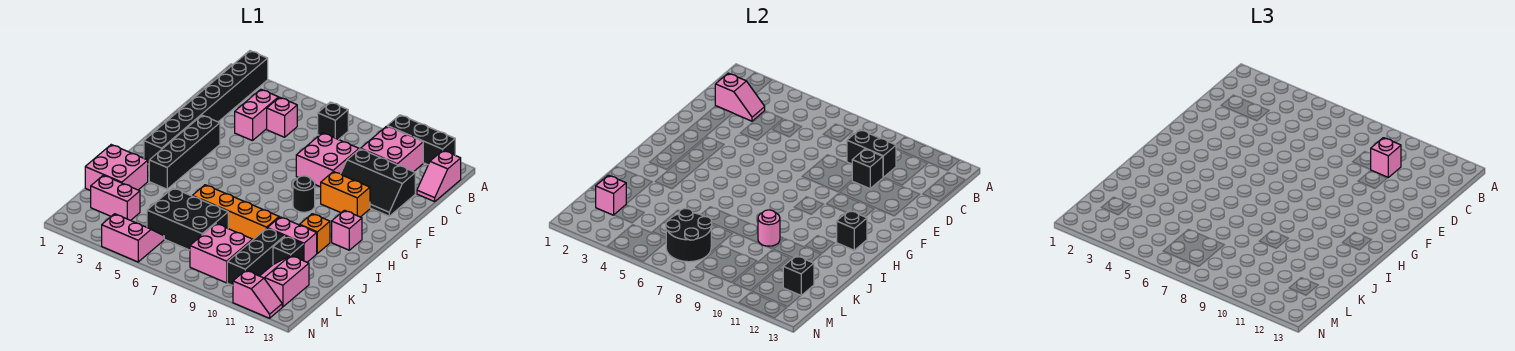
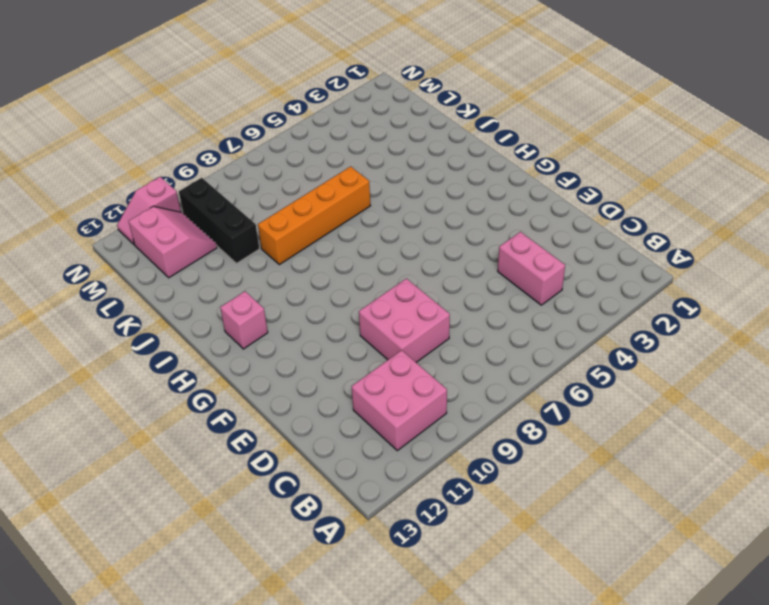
none -> black brick A2:H2 level 1
none -> black brick A10:A12 level 1
none -> black brick B7 level 1
none -> pink slope B13:C13 level 1 top B

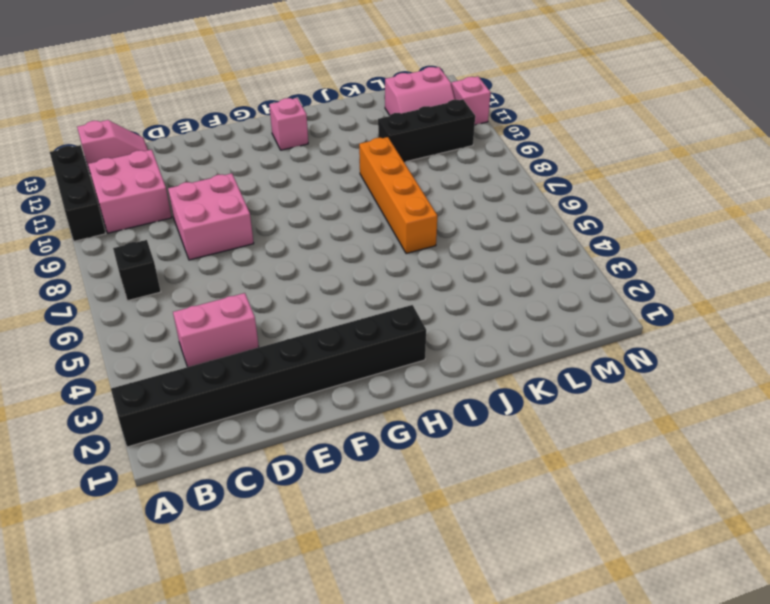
none -> pink brick C5 level 1
none -> black slope D10:E12 level 1 top D
none -> black brick F3:I3 level 1
none -> orange brick F10:F11 level 1

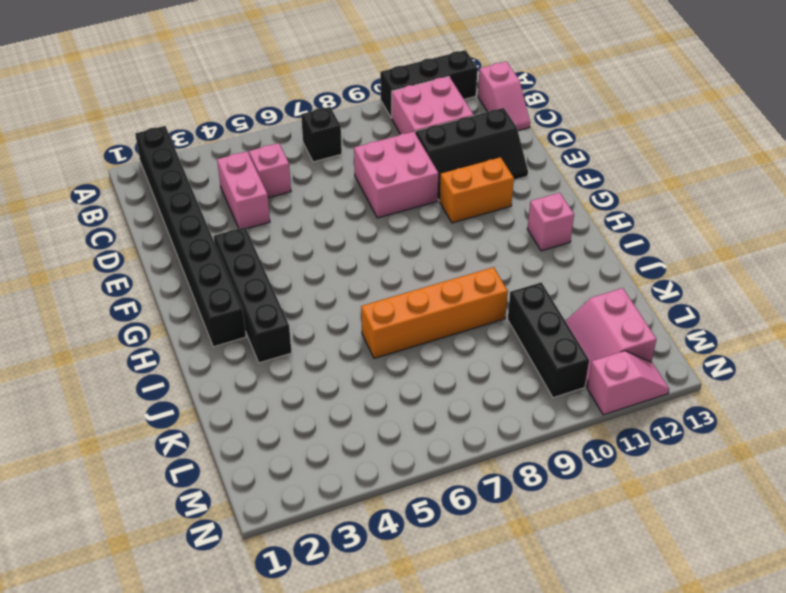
none -> black round brick G9 level 1
none -> orange brick I11 level 1
none -> pink brick J1:K2 level 1
none -> pink brick J10:J11 level 1

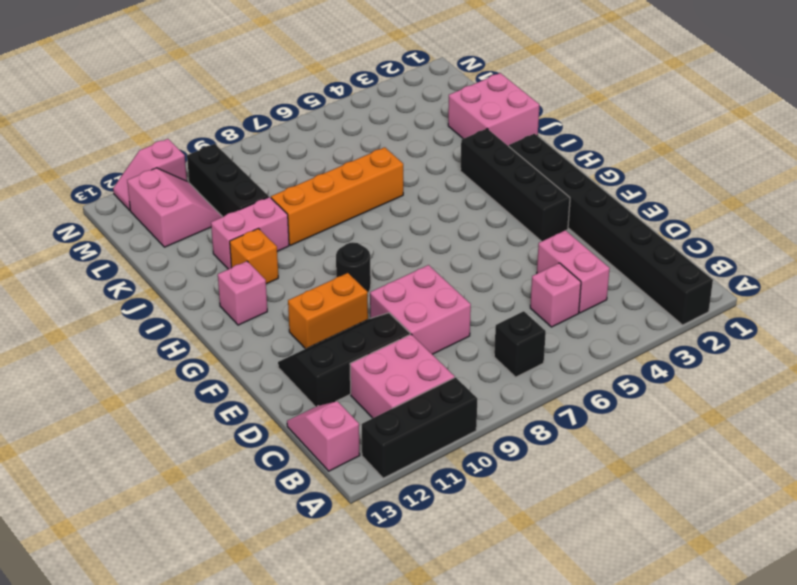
none -> black brick K5:L7 level 1
none -> black brick K11 level 1
none -> pink brick L2:L3 level 1
none -> pink brick L8:M9 level 1

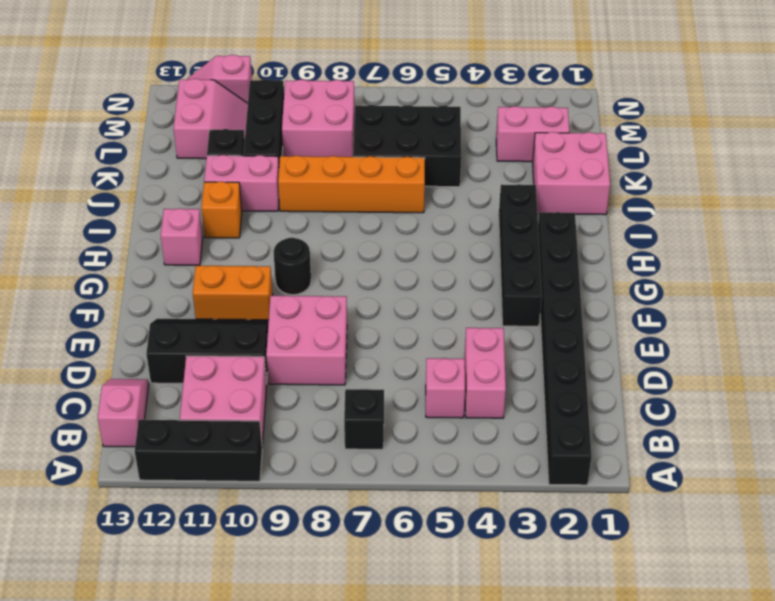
none -> pink slope M4:N5 level 1 top N
none -> pink slope C2:C3 level 2 top 2
none -> black brick C9:C10 level 2
none -> black brick D10 level 2

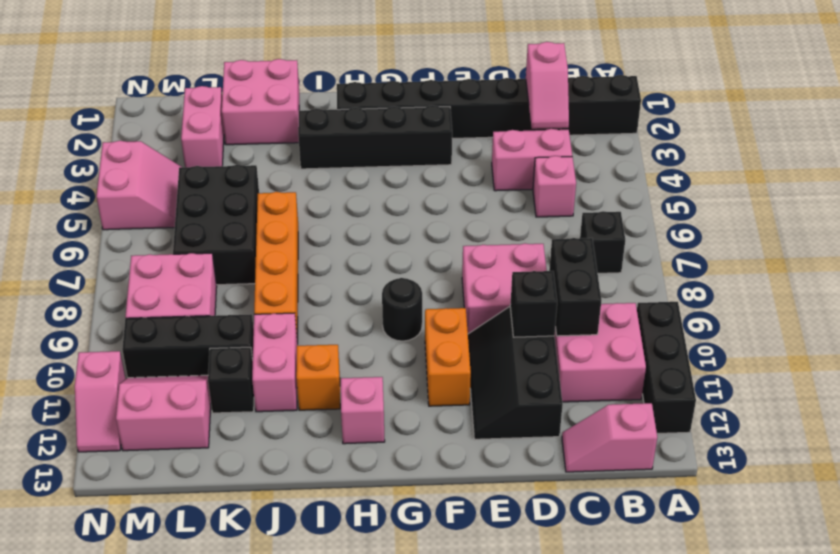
none -> black brick H12 level 2
none -> pink round brick J9 level 2
none -> pink brick L2 level 2
none -> black round brick L6:M7 level 2

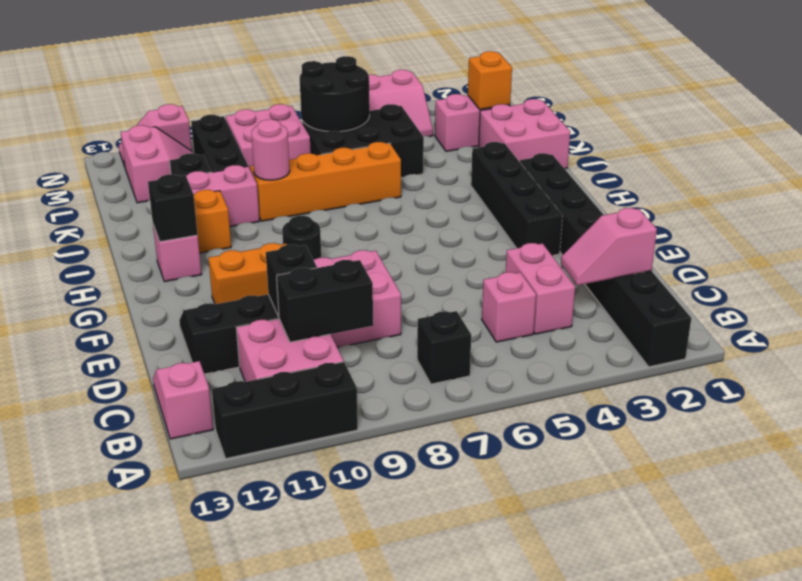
orange brick L2 level 2 -> pink brick L2 level 2
none -> black brick L12 level 2
none -> pink brick C10 level 3

